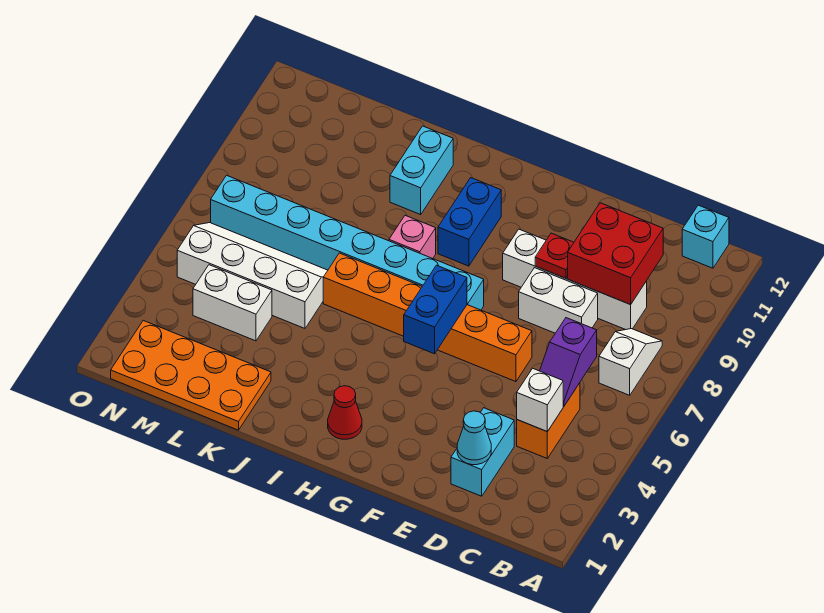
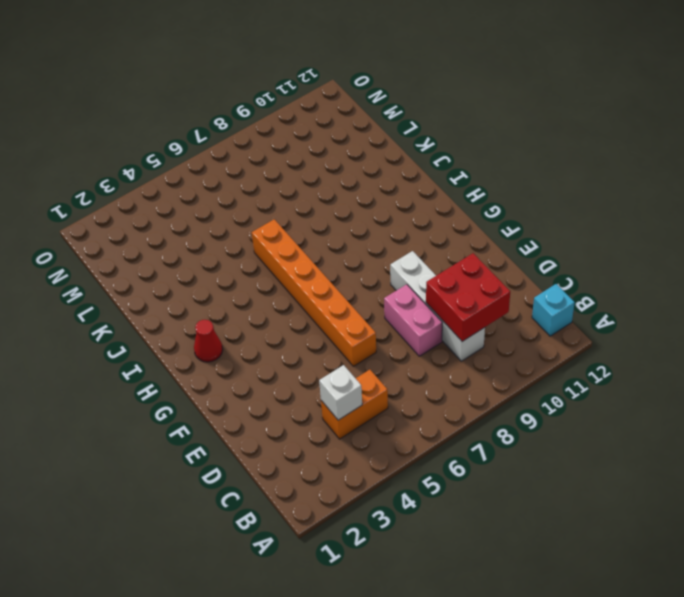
pink brick D8:E8 level 1 -> white brick D8:E8 level 1
none -> white slope B7:B8 level 1 top 7
none -> cyan brick D2:D3 level 1
none -> cyan brick G7:N7 level 1

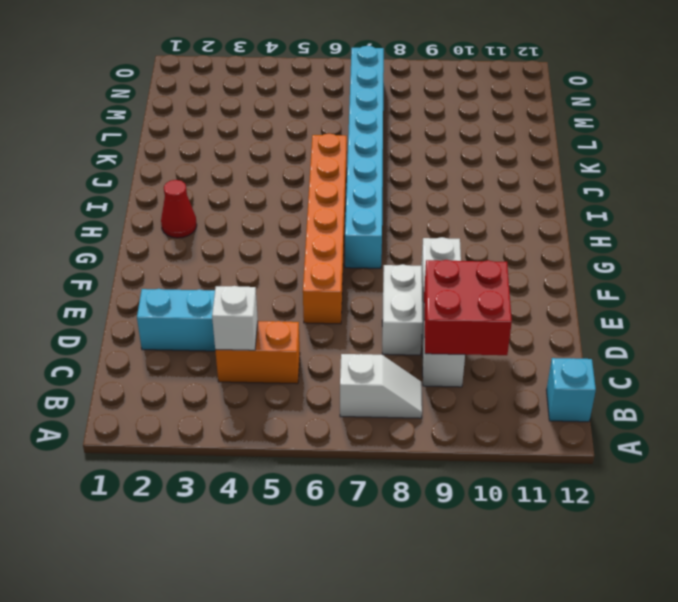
none -> blue brick H9:H10 level 1
none -> pink brick I8 level 1
none -> cyan brick J10:J11 level 1

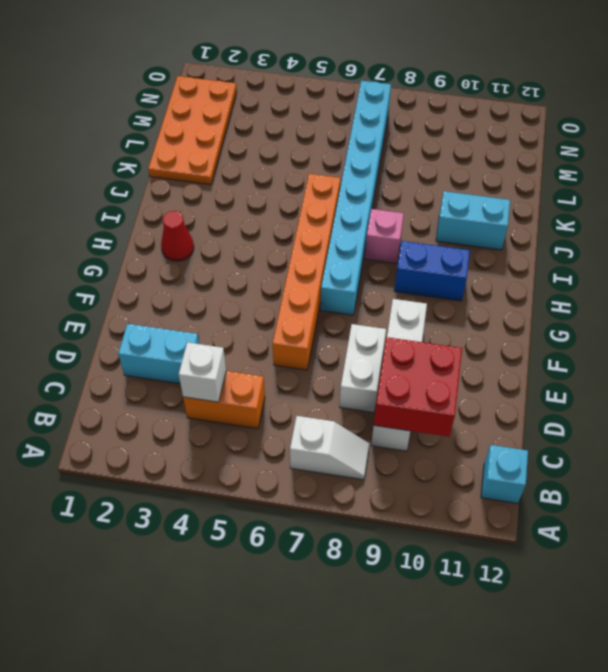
none -> white slope K5:N6 level 1 top 5
none -> white brick L4:M4 level 1
none -> purple slope C5:C6 level 2 top 6

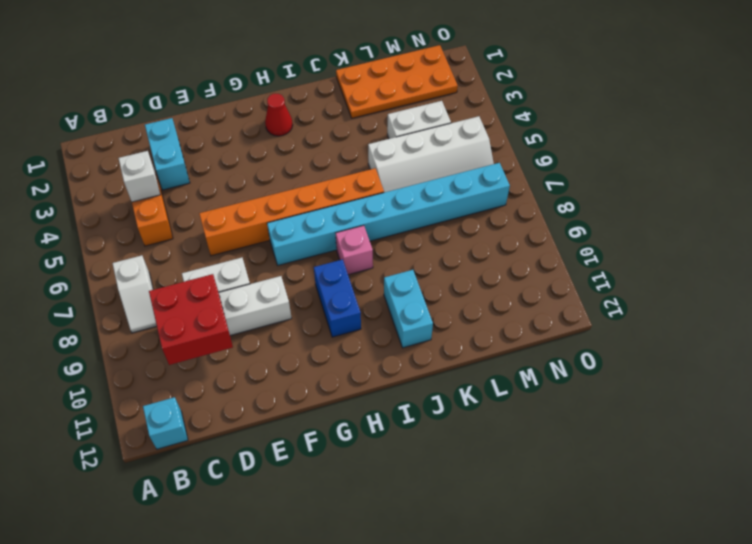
none -> purple slope C5:C6 level 2 top 6
none -> cyan cone D2 level 2
none -> red plate E9 level 2

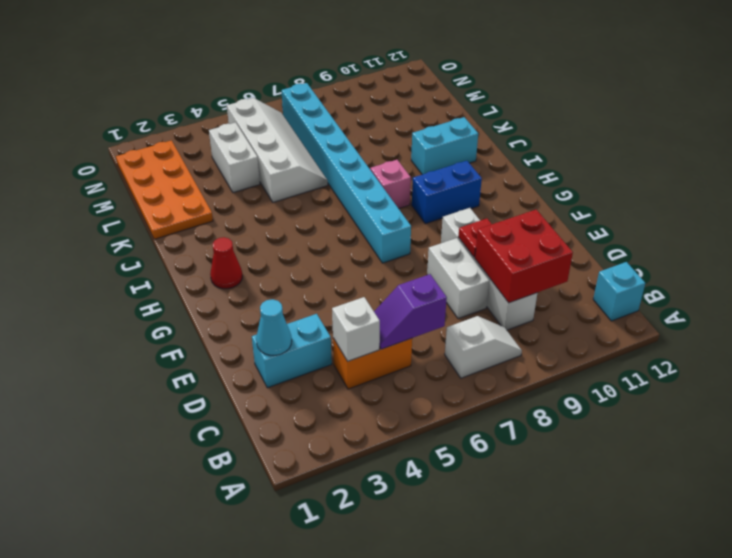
none -> orange brick E6:J6 level 1
none -> blue brick G5:G6 level 2

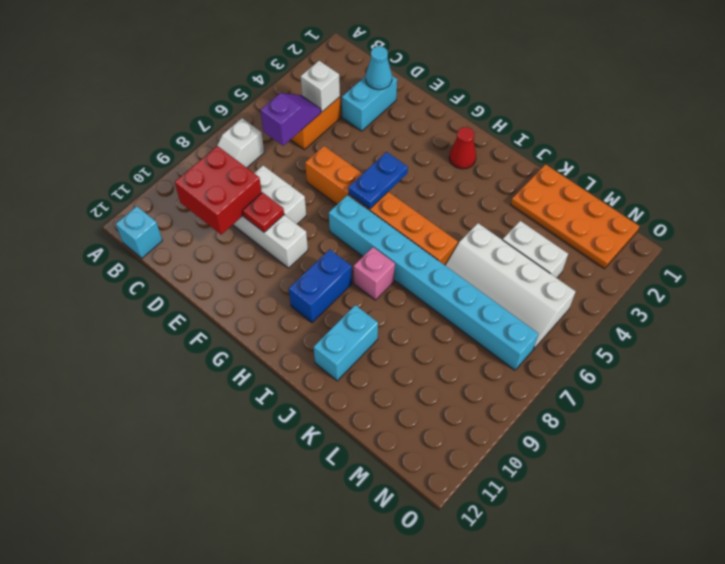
blue plate G5:G6 level 2 -> blue brick G5:G6 level 2

